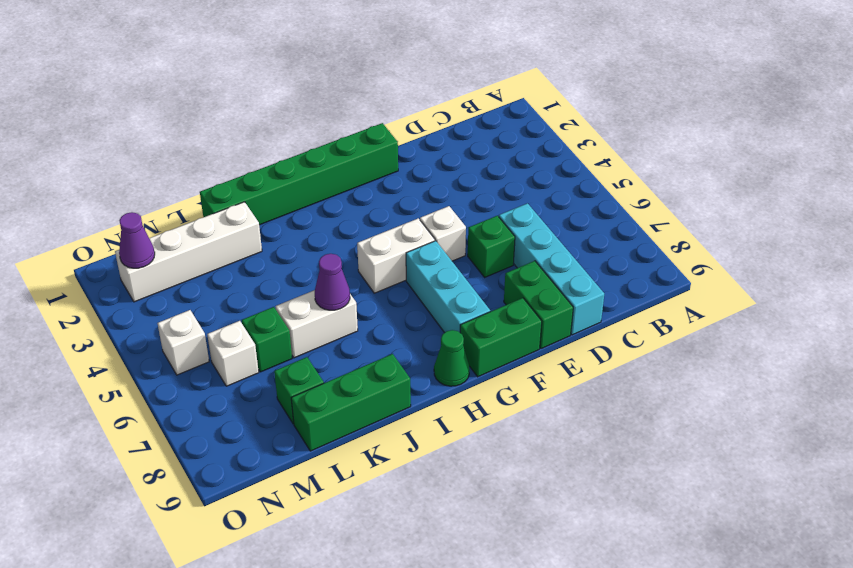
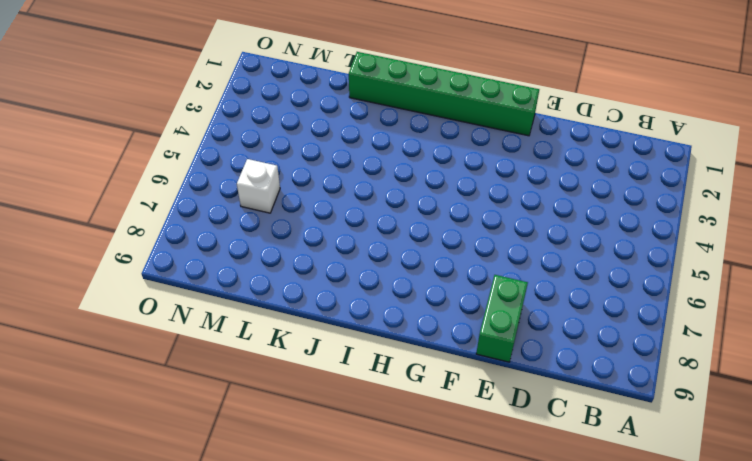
none -> cyan brick D6:D9 level 1
none -> green brick E6 level 1
none -> white brick F5 level 1

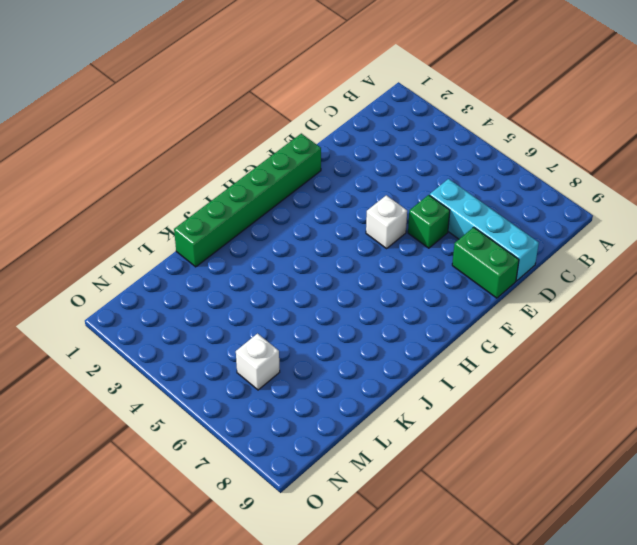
none -> green brick F9:G9 level 1
none -> white brick G5:H5 level 1
none -> cyan brick G6:G8 level 1

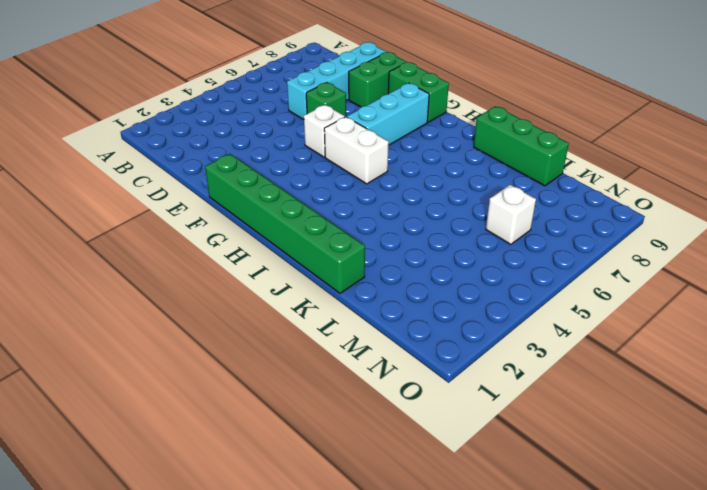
none -> green cone H9 level 1
none -> white brick J6:K6 level 1
none -> white brick K2:N2 level 1

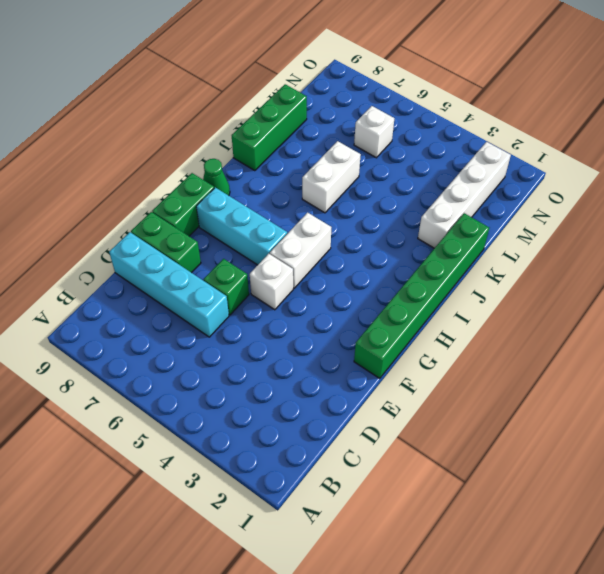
none -> green brick L6 level 1
none -> green brick L8 level 1
none -> white brick N5 level 1

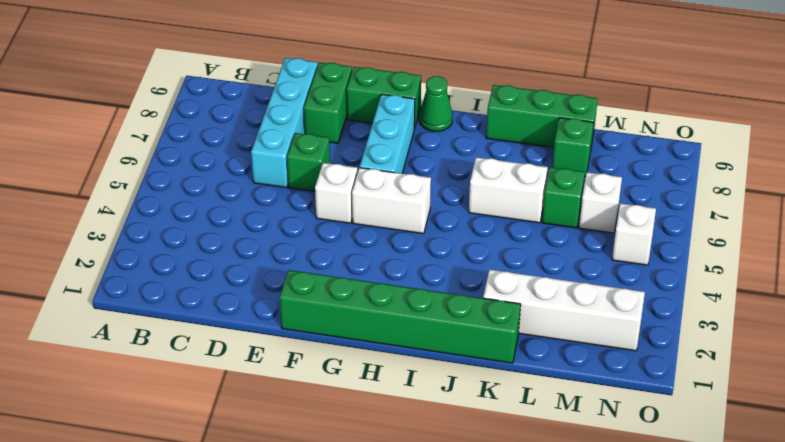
none -> purple cone J6 level 2
none -> purple cone N2 level 2

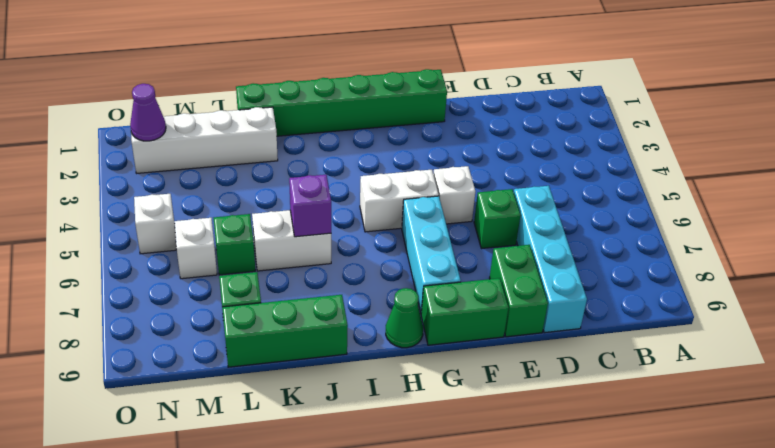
purple brick J6 level 2 -> purple cone J6 level 2

